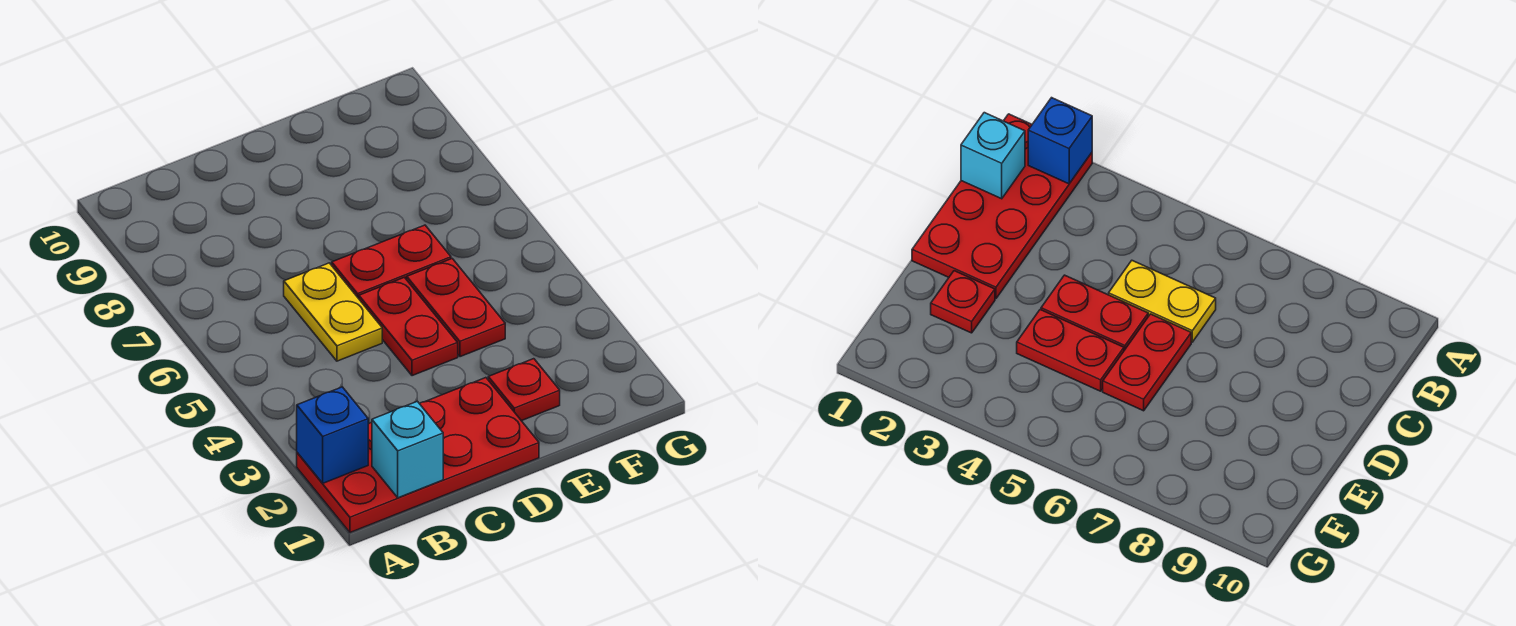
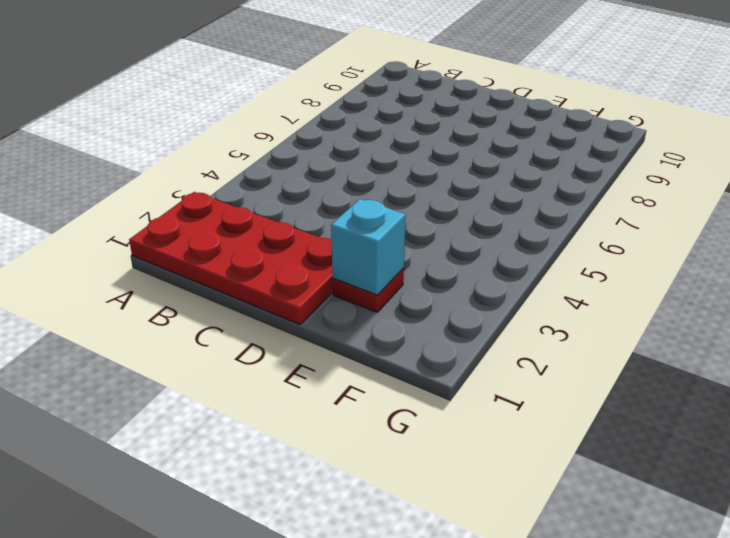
cyan brick E2 level 2 -> cyan brick B1 level 2
none -> yellow plate C5:C6 level 1
none -> red plate D4:D5 level 1

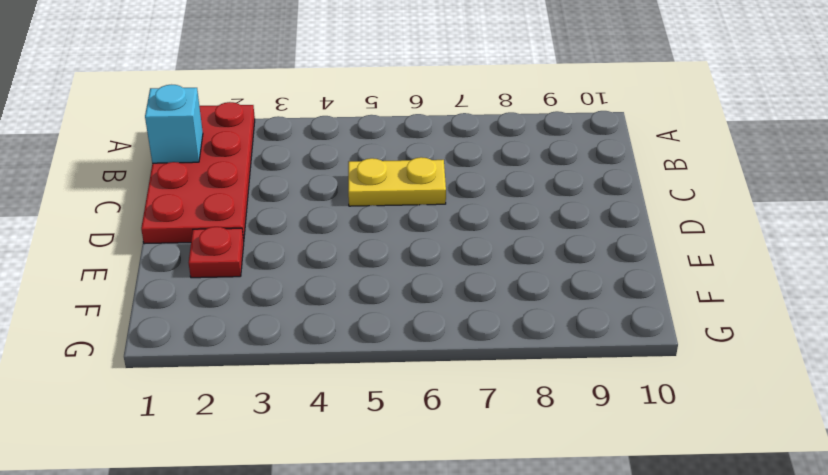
none -> red plate D4:D5 level 1
none -> red plate D6:E6 level 1

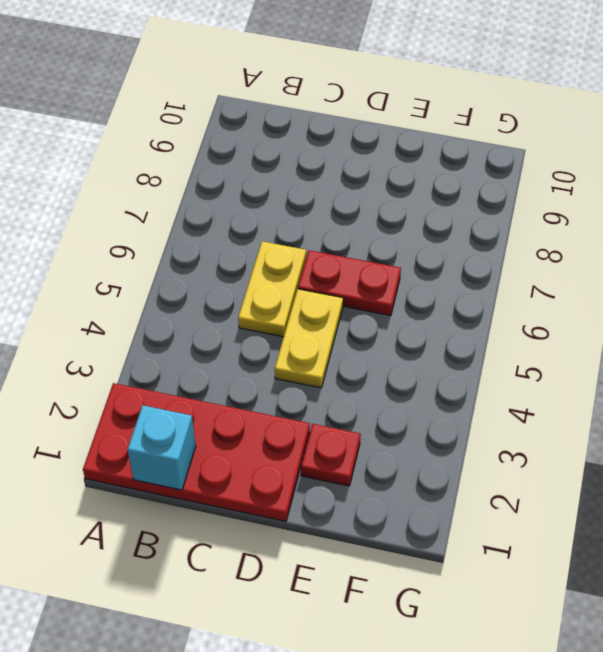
yellow plate D4:D5 level 1 -> red plate D4:D5 level 1
none -> red plate E4:E5 level 1
none -> blue brick A2 level 2

